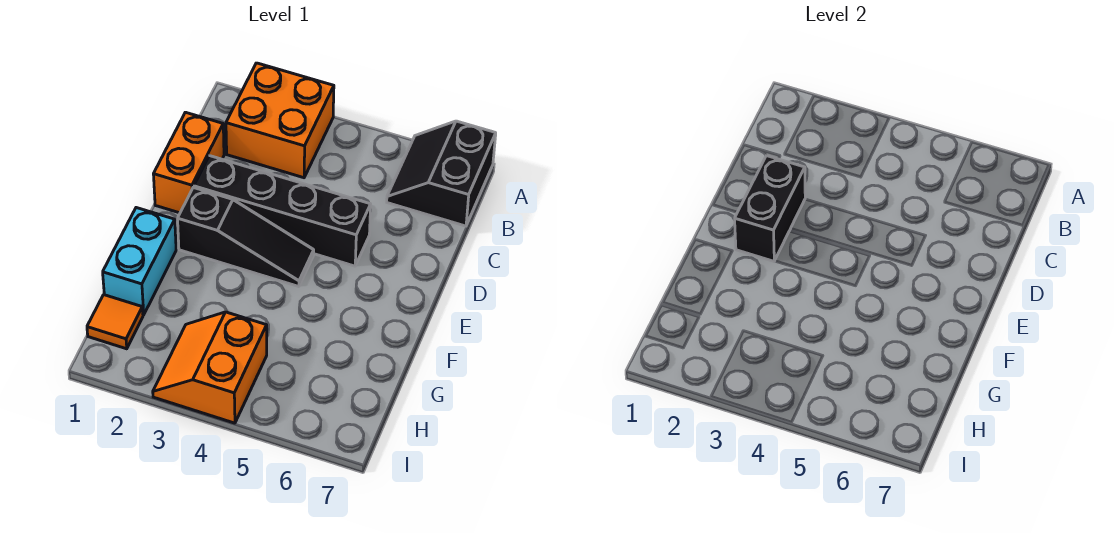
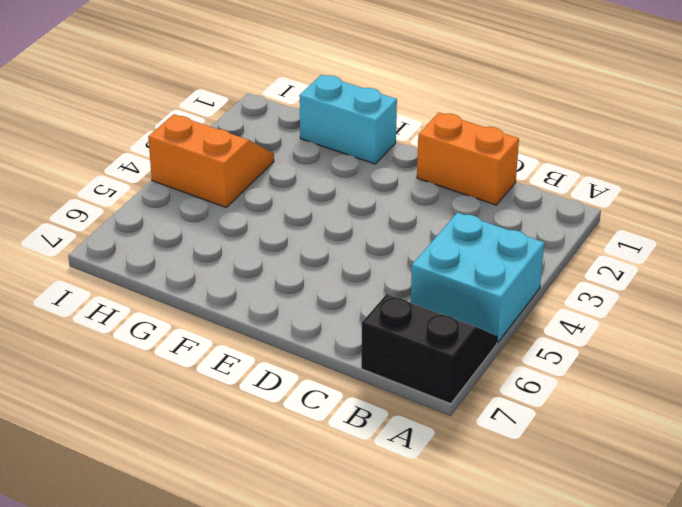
cyan brick A4:B5 level 1 -> none
none -> orange brick A2:B3 level 1
none -> black brick D2:D5 level 1

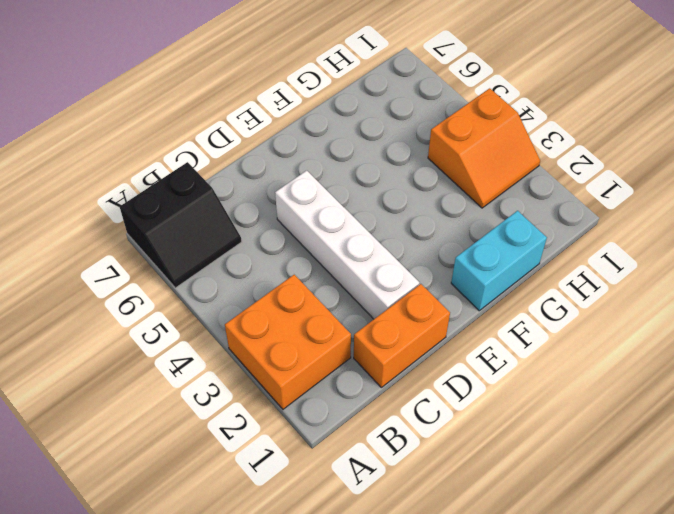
white brick D2:D5 level 1 -> black brick D2:D5 level 1
none -> black slope E2:E4 level 1 top 2
none -> orange tile H1 level 1

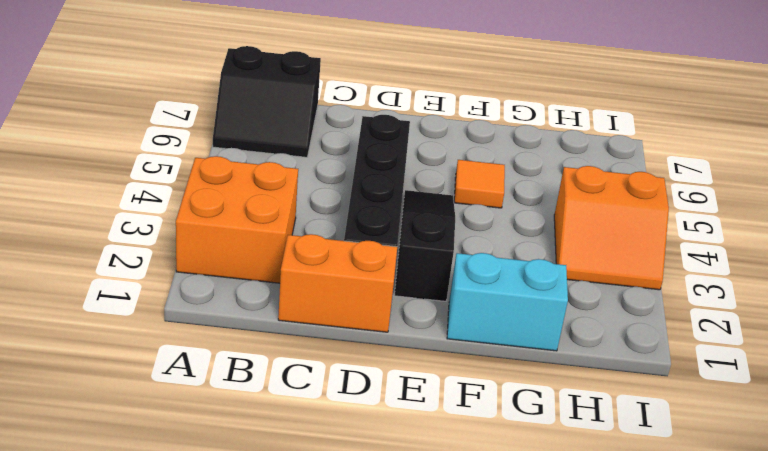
orange tile F5 level 1 -> orange tile H1 level 1
none -> black brick D2:E2 level 2

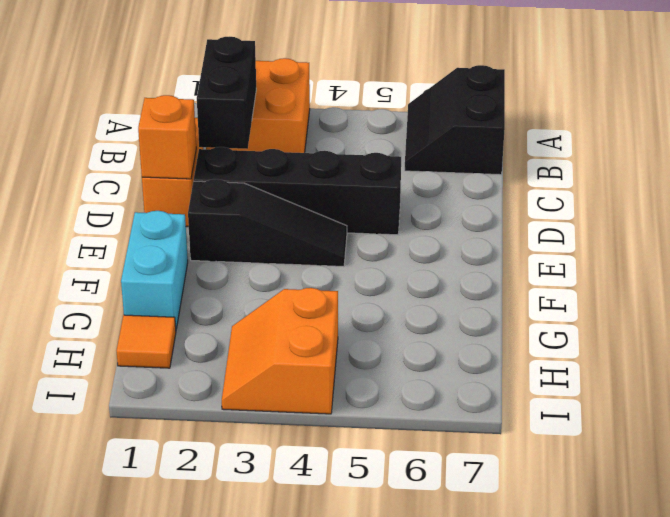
black brick B2:C2 level 2 -> black brick D2:E2 level 2
orange brick D1 level 2 -> none

